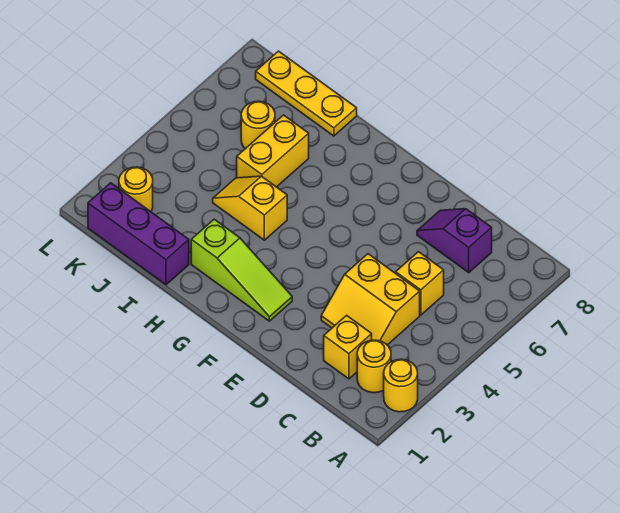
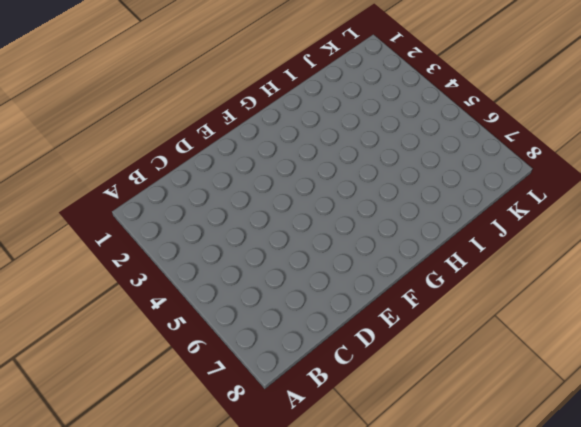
none -> yellow round brick A2 level 1
none -> yellow round brick B2 level 1
none -> yellow brick C2 level 1

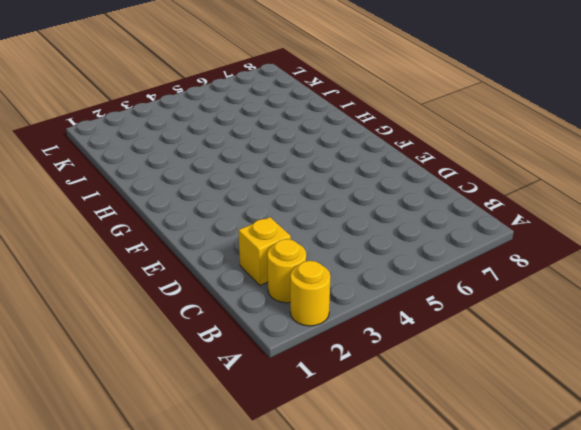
none -> yellow slope C3:D4 level 1 top 4
none -> yellow brick C5 level 1
none -> purple slope C7:D7 level 1 top C

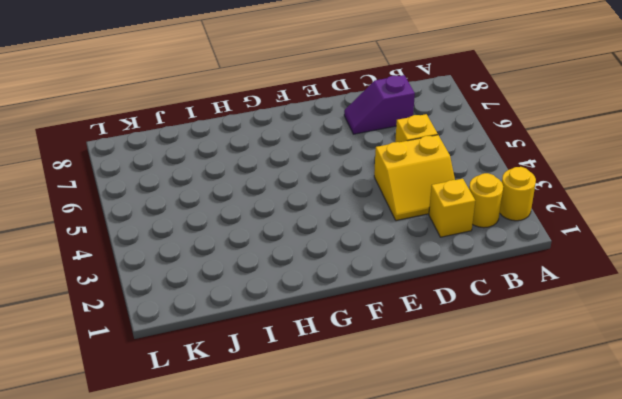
none -> lime slope F2:H2 level 1 top H
none -> yellow slope H4:I4 level 1 top H
none -> purple brick I1:K1 level 1

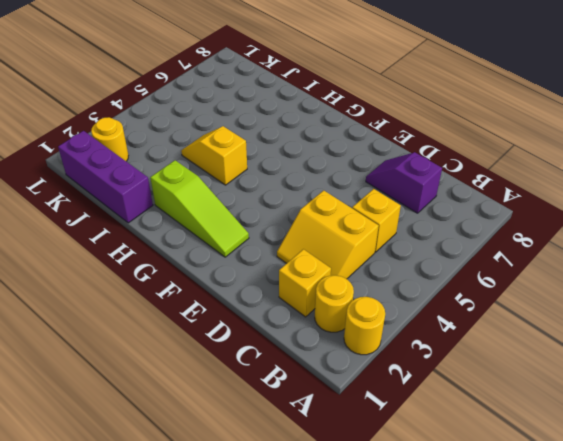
none -> yellow brick I5:I6 level 1
none -> yellow plate I8:K8 level 1
none -> yellow round brick J6 level 1

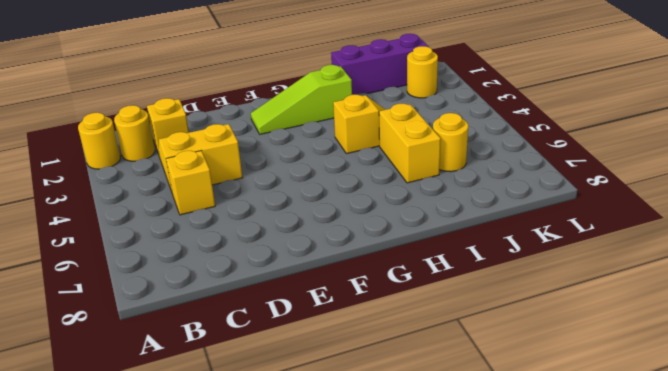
none -> purple slope C7:D7 level 1 top C
none -> yellow plate I8:K8 level 1

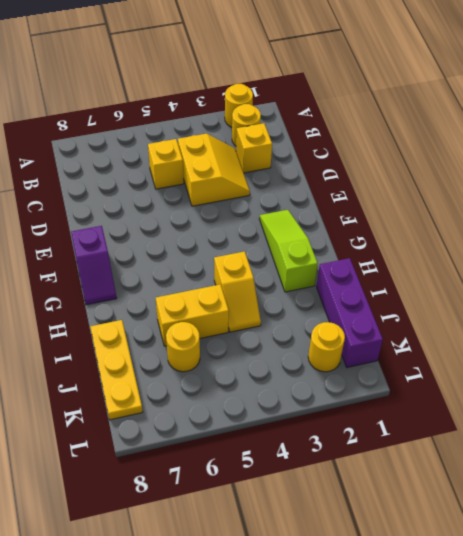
purple slope F8:G8 level 1 top F -> purple slope C7:D7 level 1 top C

